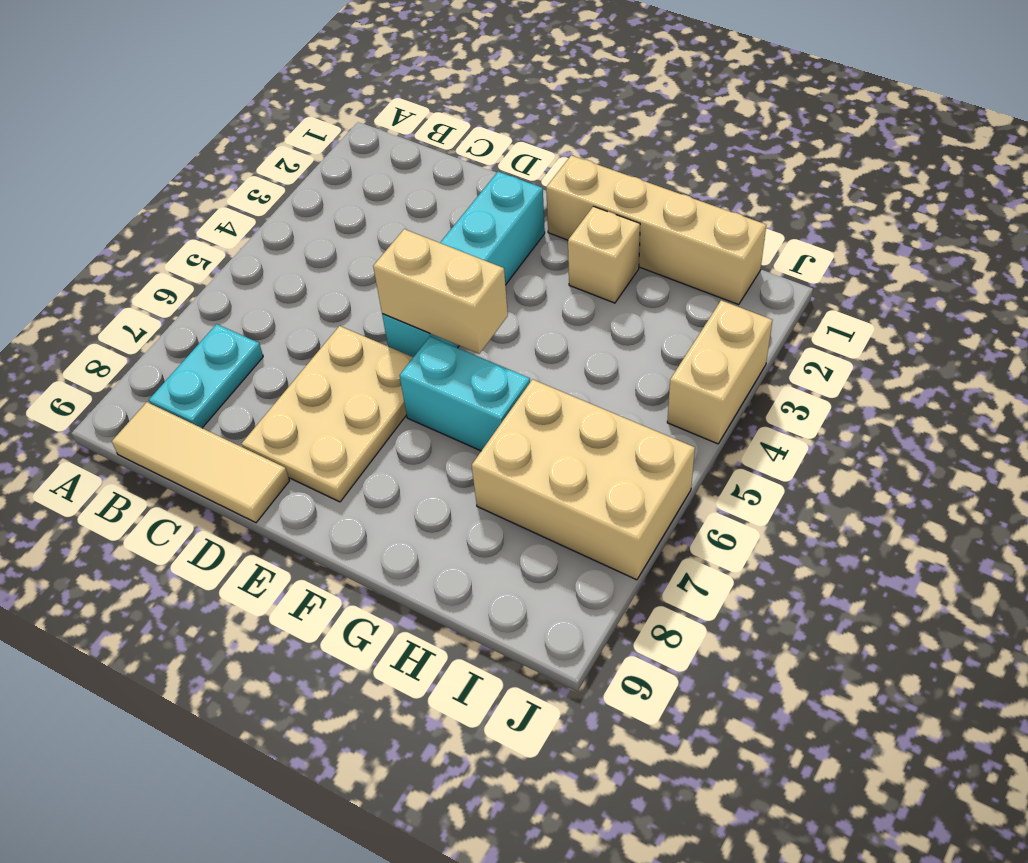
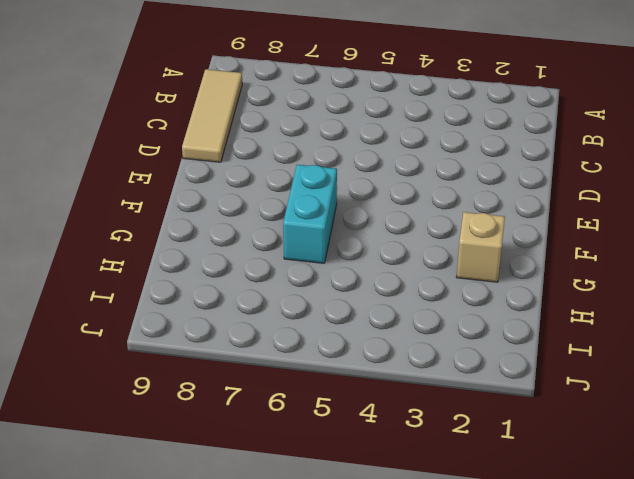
none -> cyan plate B7:B8 level 1
none -> tan plate D6:E8 level 1

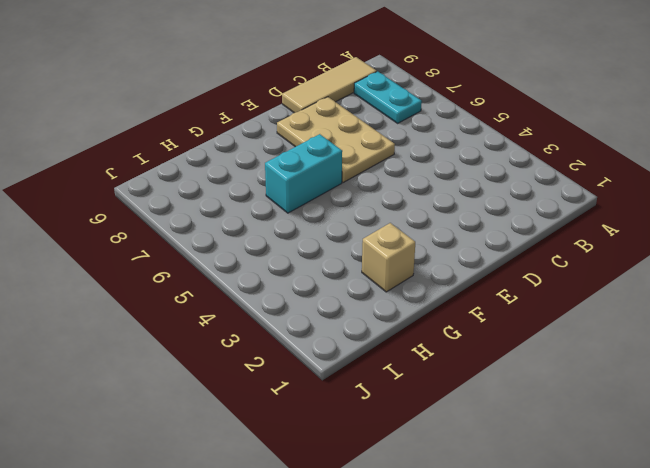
none -> cyan brick E2:E5 level 1
none -> tan brick F1:I1 level 1

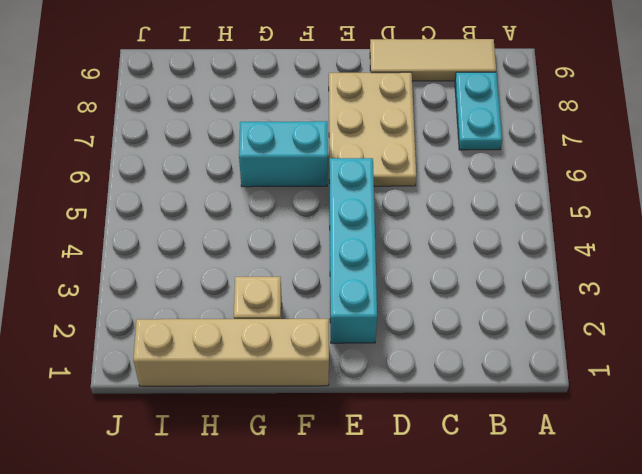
none -> tan brick H6:J7 level 1
none -> tan brick J3:J4 level 1

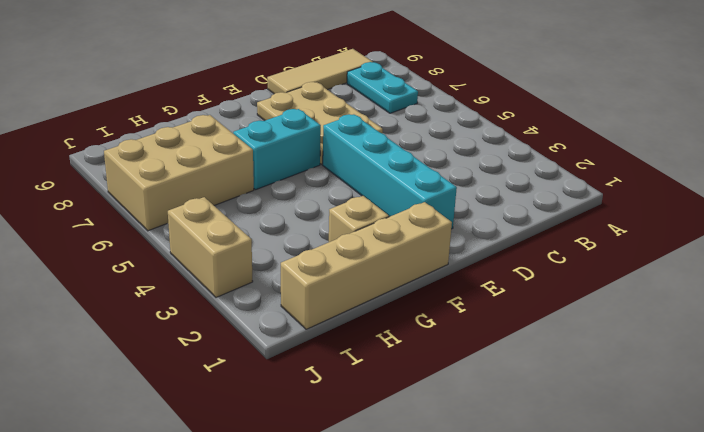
none -> tan brick E5:F5 level 2

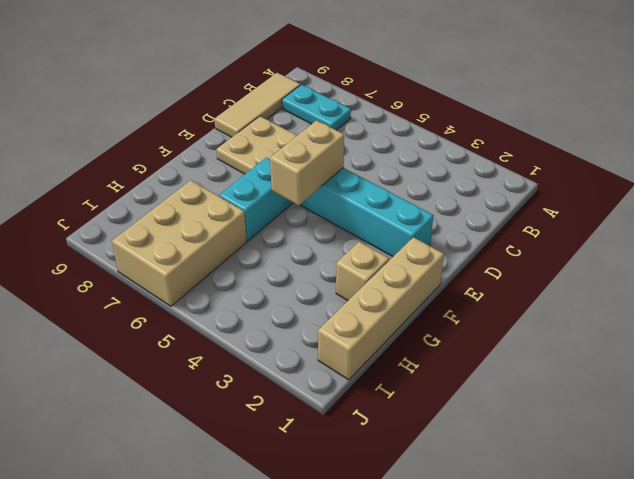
none -> tan brick J3:J4 level 1

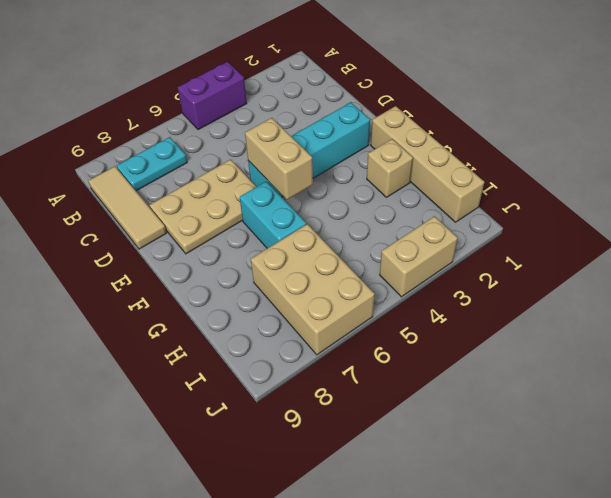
purple brick A4:A5 level 1 -> none

